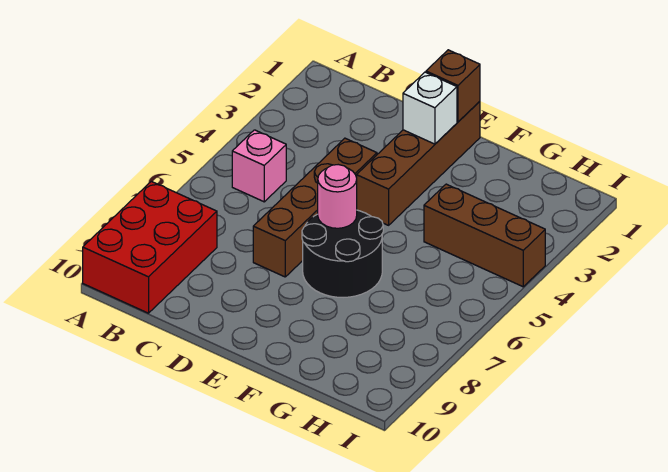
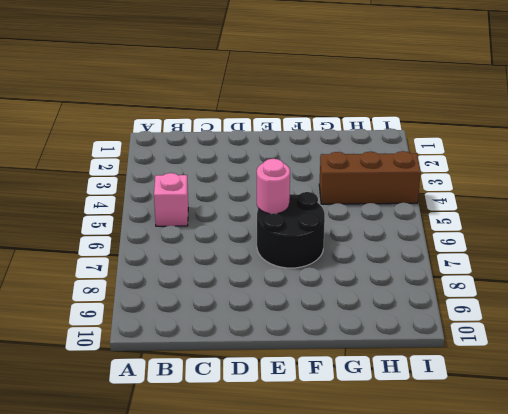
none -> red brick A8:B10 level 1
none -> brown brick D4:D7 level 1

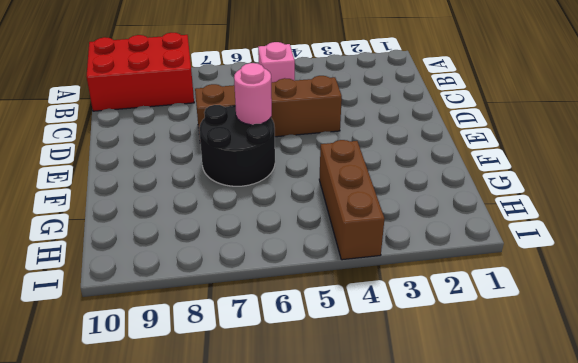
none -> brown brick E1:E4 level 1
none -> brown brick E1 level 2

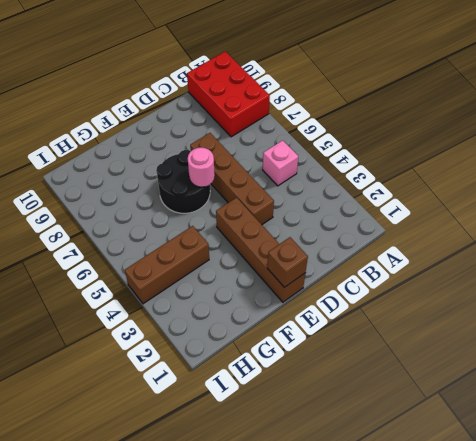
none -> white brick E2 level 2

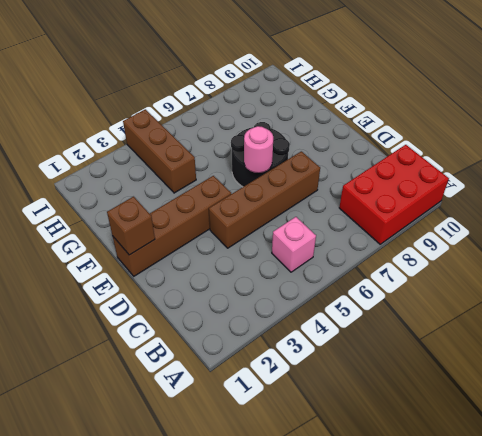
none -> white brick E2 level 2

